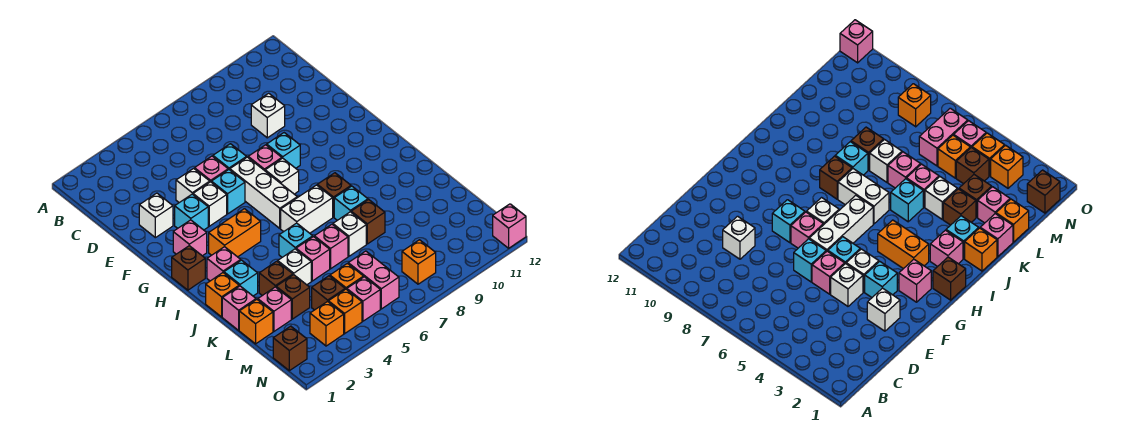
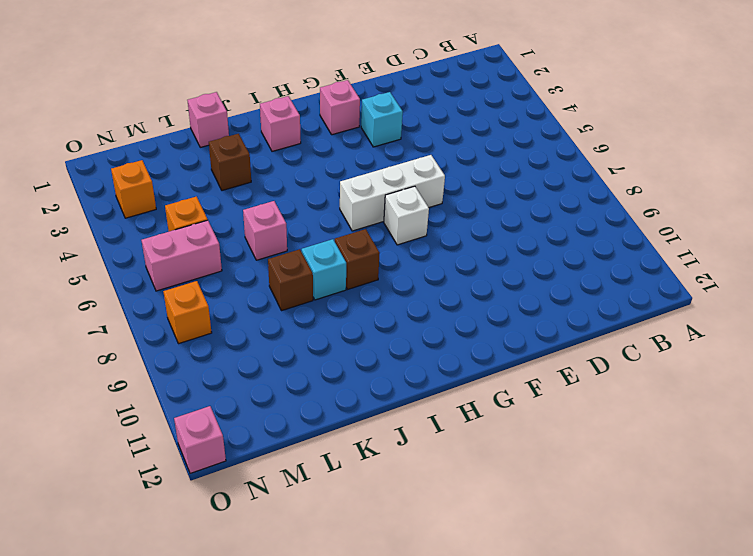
none -> white brick D9 level 1
none -> white brick E2 level 1
none -> white brick E4 level 1
none -> pink brick E5 level 1

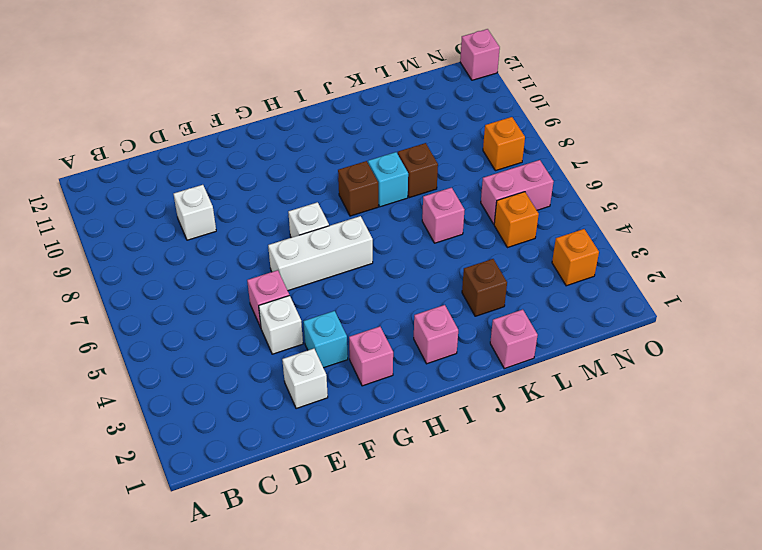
none -> cyan brick E6 level 1
none -> white brick F4 level 1
none -> cyan brick F5 level 1
none -> pink brick F7 level 1

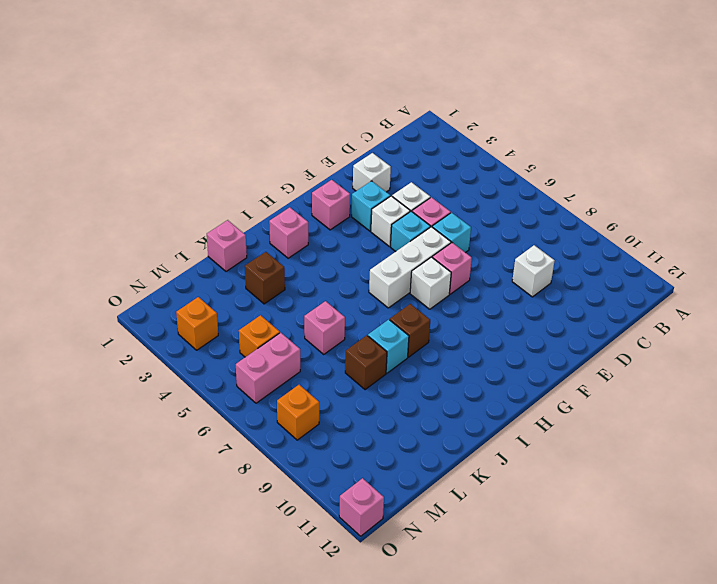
none -> cyan brick F8 level 1
none -> brown brick H1 level 1
none -> orange brick H3:H4 level 1
none -> white brick I6:I7 level 1

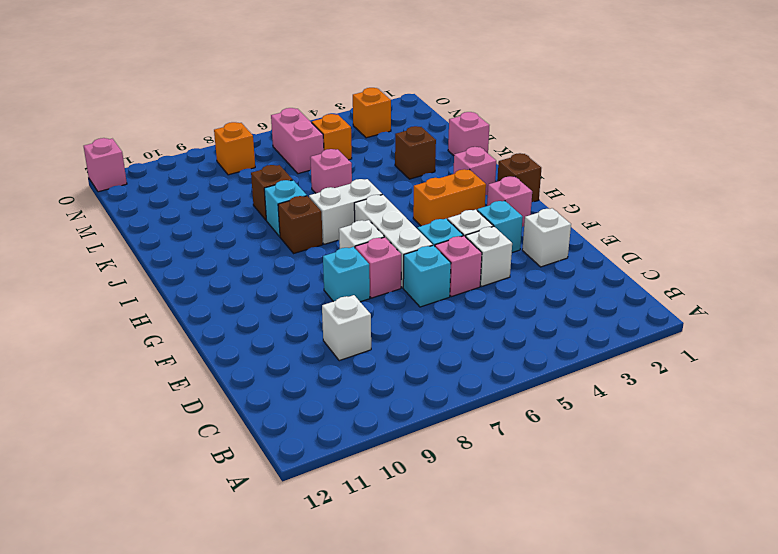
none -> orange brick J1 level 1
none -> cyan brick J2 level 1
none -> cyan brick J5 level 1
none -> white brick K4 level 1

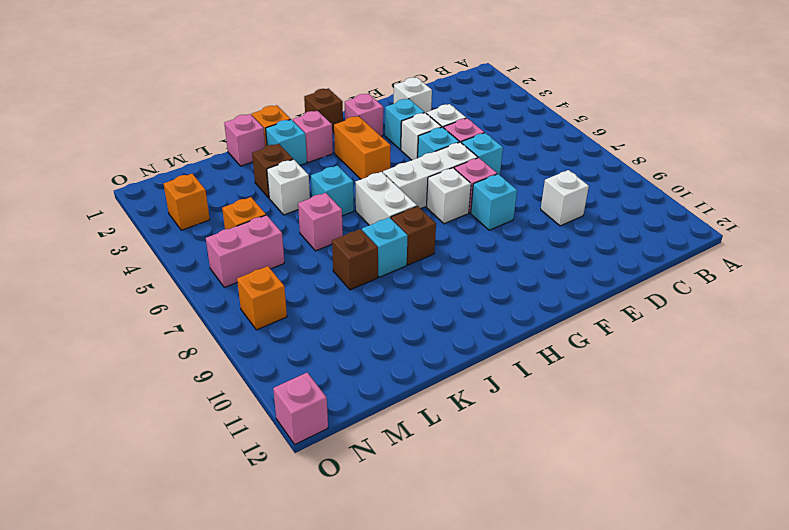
none -> pink brick K5 level 1
none -> white brick K7 level 1
none -> orange brick L1 level 1
none -> pink brick L2 level 1

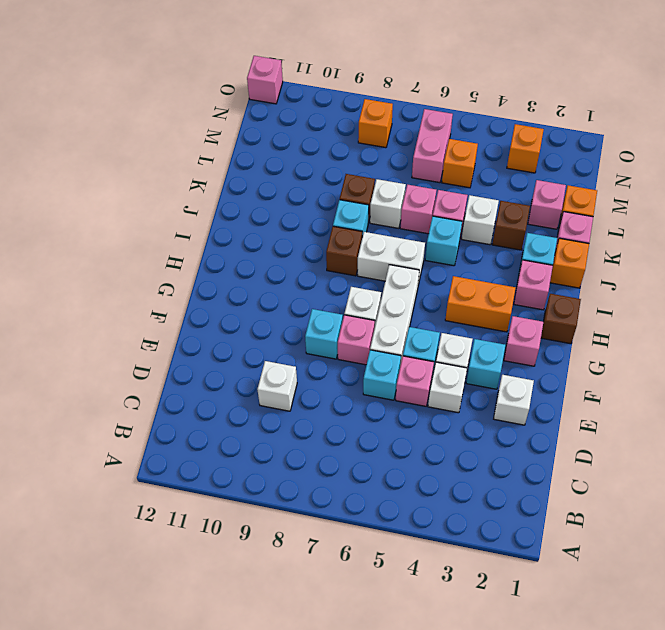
none -> brown brick L3 level 1
none -> brown brick M4 level 1
none -> brown brick N1 level 1
none -> orange brick N4 level 1

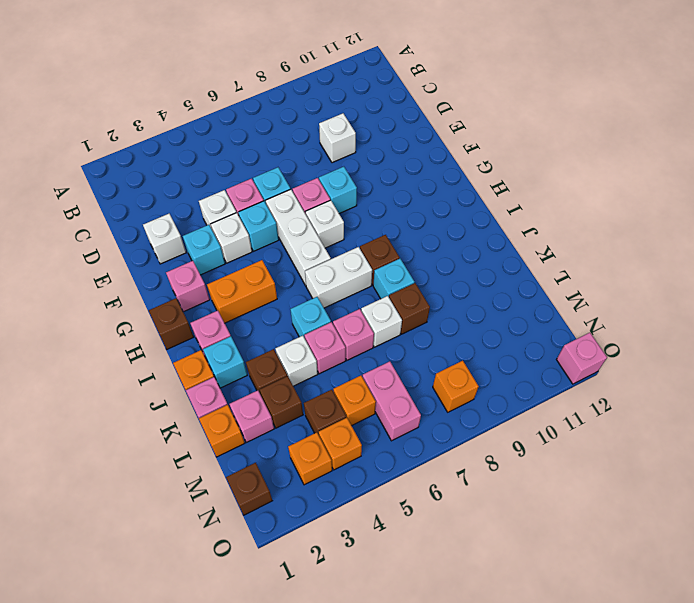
none -> pink brick N5 level 1

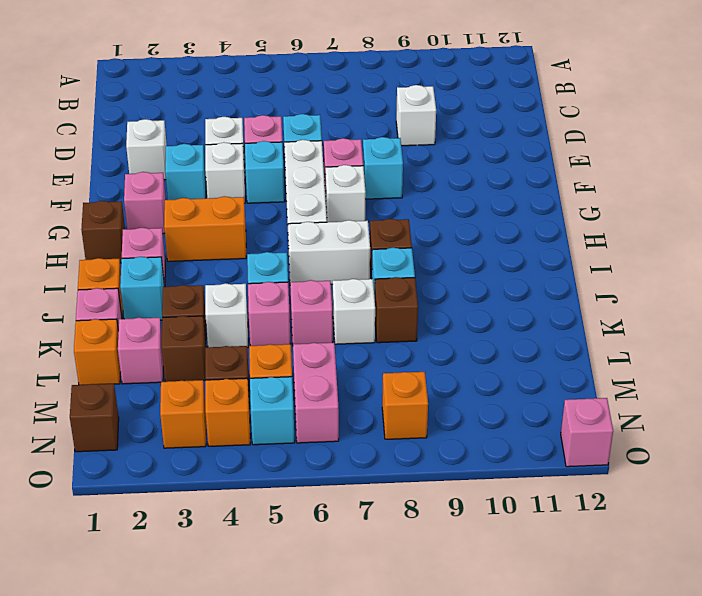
cyan brick N5 level 1 -> pink brick N5 level 1

